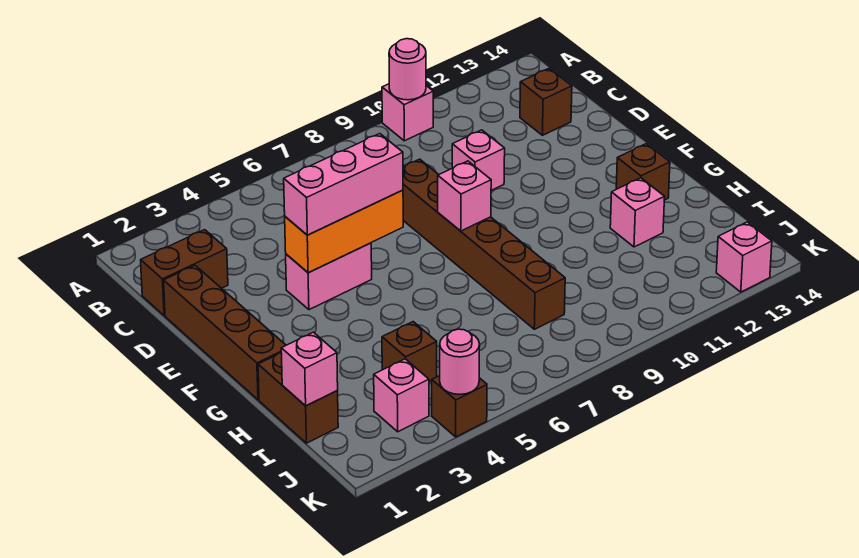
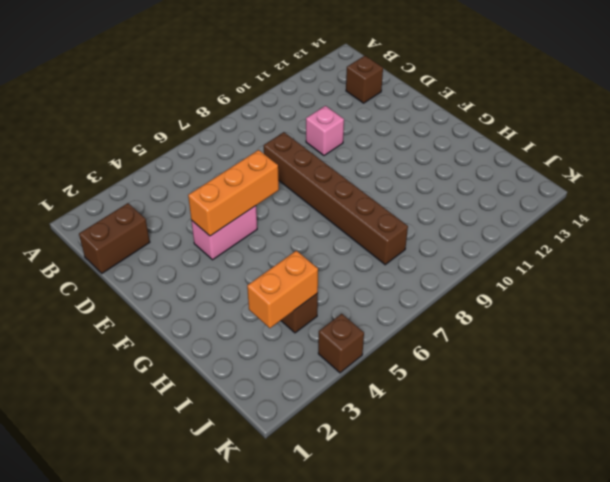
orange brick I3:I4 level 2 -> none
none -> pink brick A10 level 1
none -> brown brick D1:G1 level 1
none -> brown brick G13 level 1

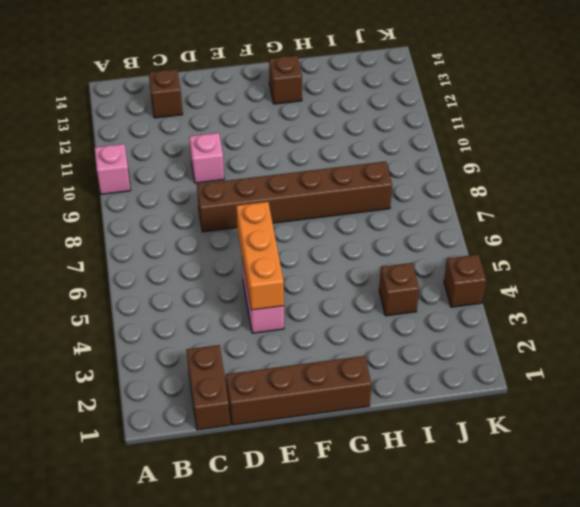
none -> brown brick H1:I1 level 1
none -> pink brick H12 level 1
none -> pink brick J3 level 1

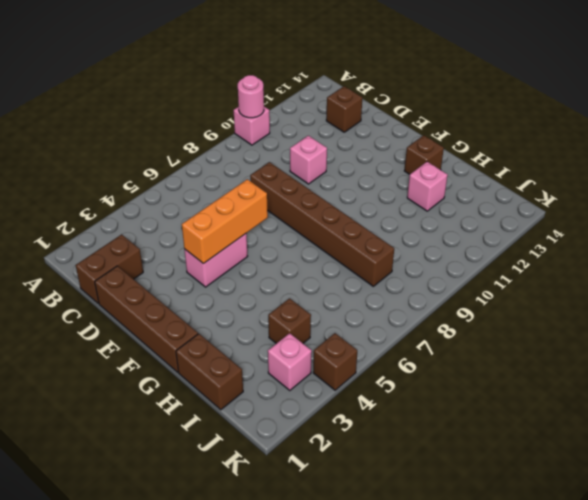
none -> pink brick K13 level 1
none -> pink brick F8 level 2
none -> pink brick I1 level 2

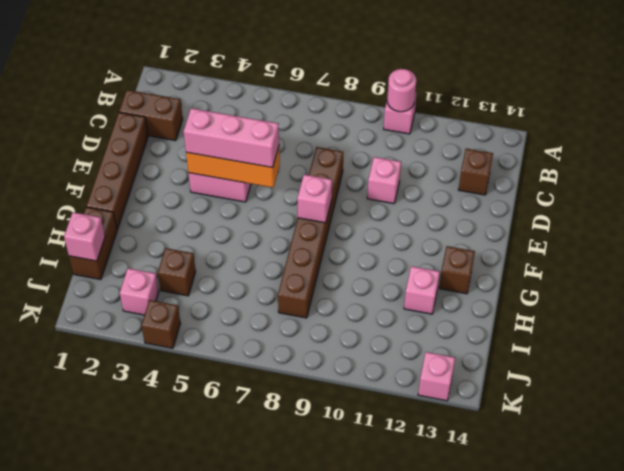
none -> pink round brick K4 level 2

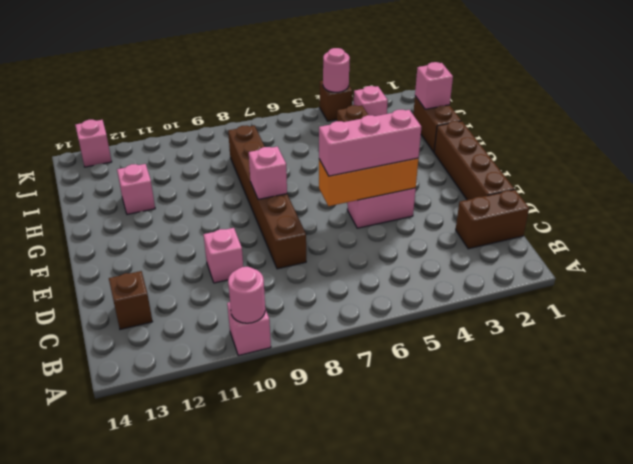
none -> brown brick G13 level 1

